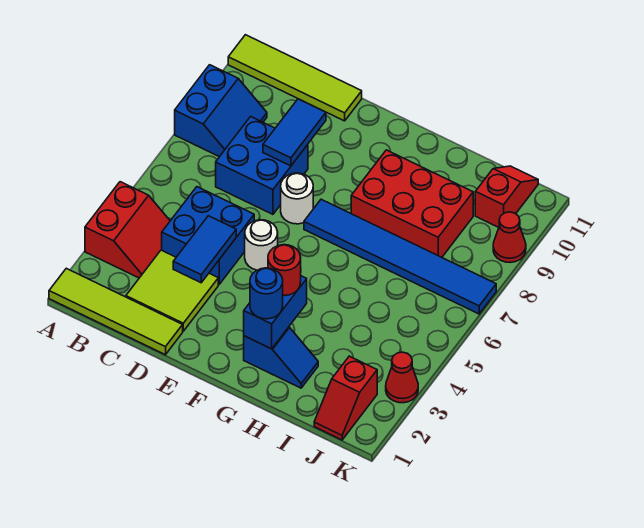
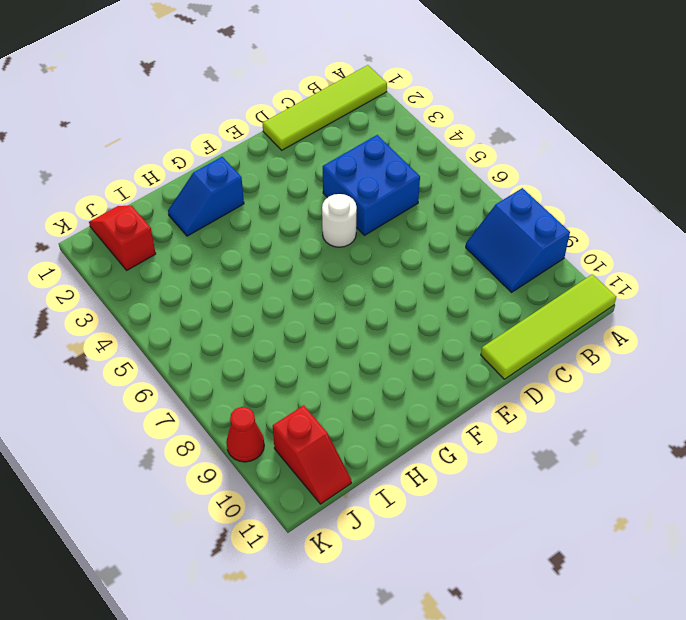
none -> red slope A3:B4 level 1 top A
none -> lime tile C2:D3 level 1
none -> blue brick C7:D8 level 1

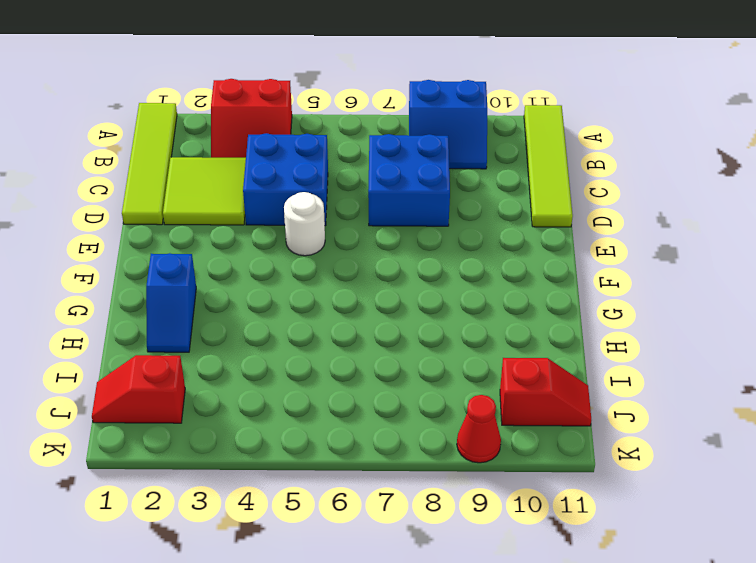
none -> white round brick E7 level 1
none -> blue tile F7:K7 level 1
none -> red brick G8:I9 level 1

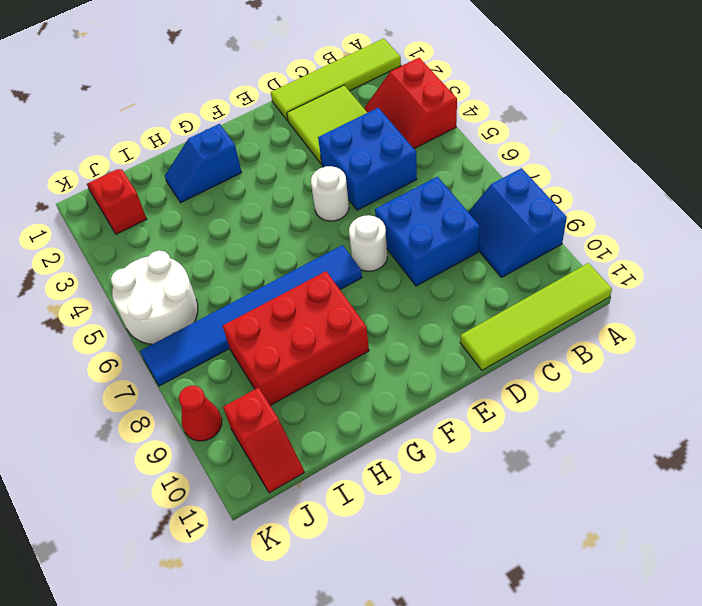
white round brick J5:K6 level 1 -> none
none -> red cone K3 level 1
none -> blue tile D3:D4 level 2
none -> blue tile D8:D9 level 2

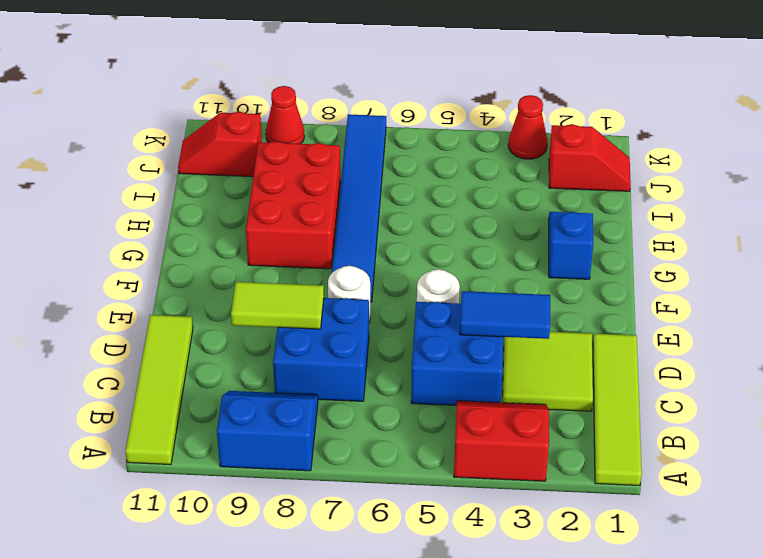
lime tile D8:D9 level 2 -> blue tile D8:D9 level 2
none -> blue brick G2:G3 level 2
none -> blue round brick G2 level 3
none -> red round brick G3 level 3

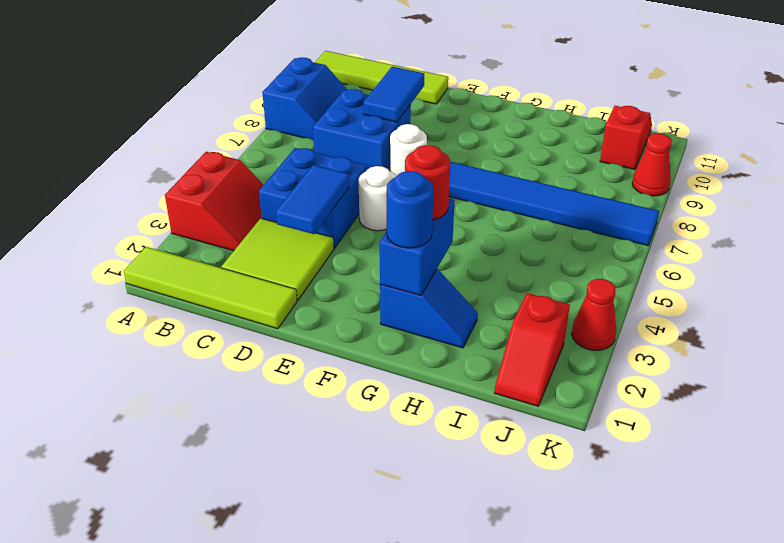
none -> red brick G8:I9 level 1

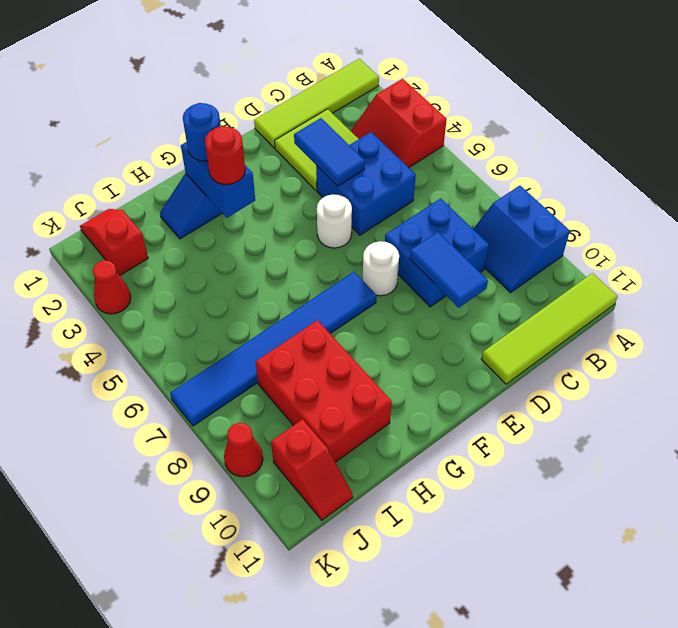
red brick H8:I10 level 1 -> red brick G8:I9 level 1

